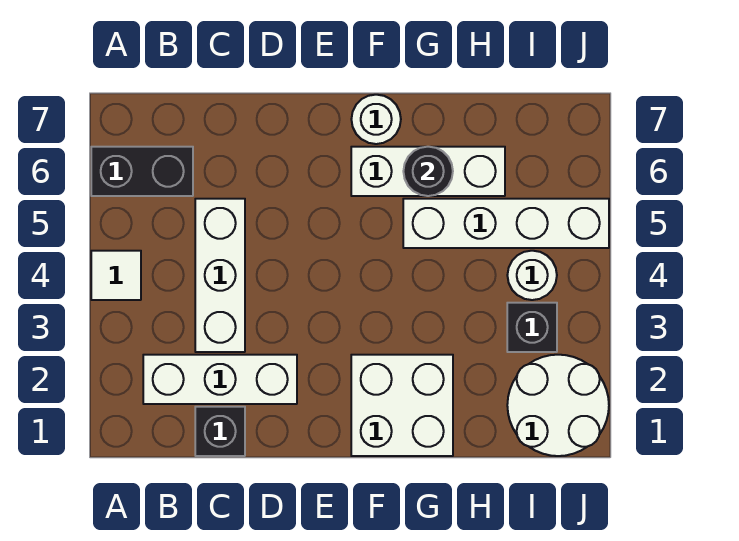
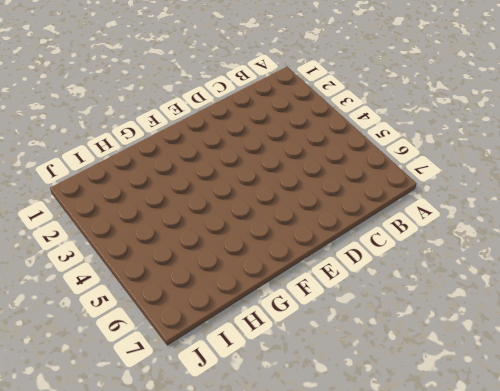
none -> white tile A4 level 1
none -> black brick A6:B6 level 1
none -> white brick B2:D2 level 1

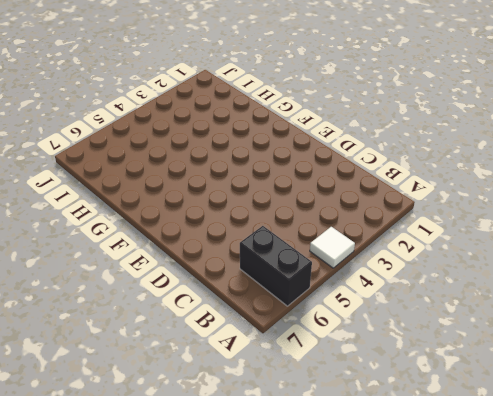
none -> white brick B2:D2 level 1
none -> black brick C1 level 1
none -> white brick C3:C5 level 1

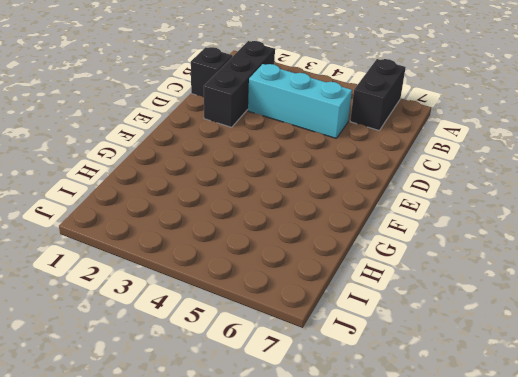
black brick B2:D2 level 1 -> white brick B2:D2 level 1
cyan brick C3:C5 level 1 -> white brick C3:C5 level 1
none -> white tile A4 level 1
none -> white brick F1:G2 level 1
none -> white brick F6:H6 level 1

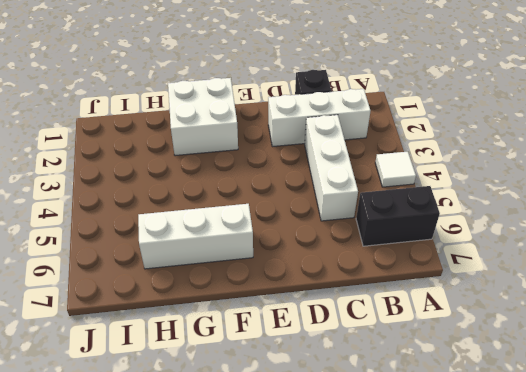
none -> white round brick F7 level 1
none -> white brick G5:J5 level 1
none -> white round brick I1:J2 level 1

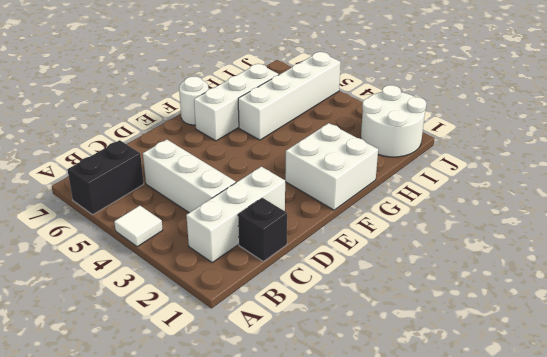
none -> black brick I3 level 1
none -> white round brick I4 level 1
none -> black round brick G6 level 2

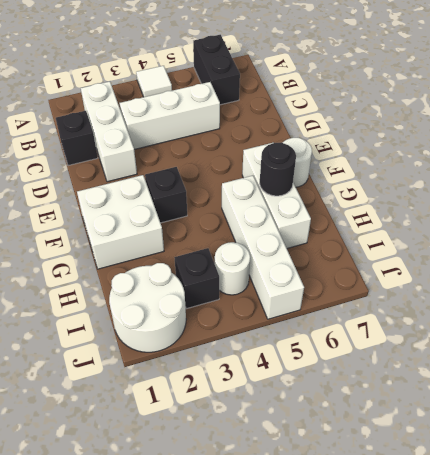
black brick F3 level 1 -> none

